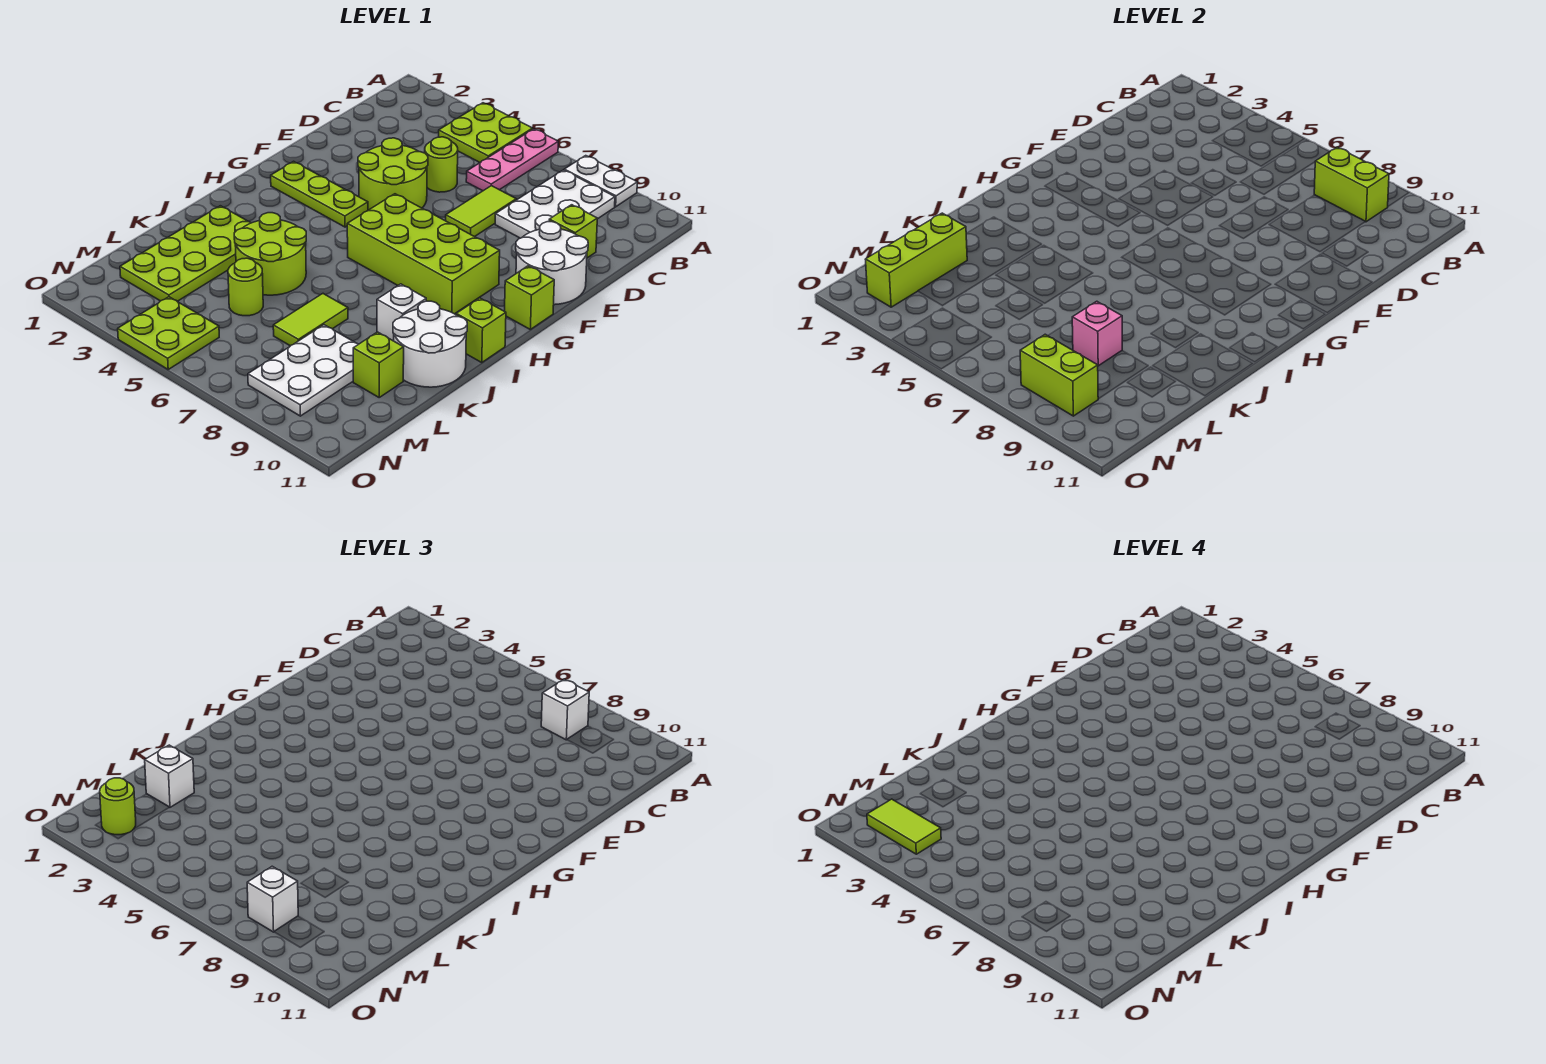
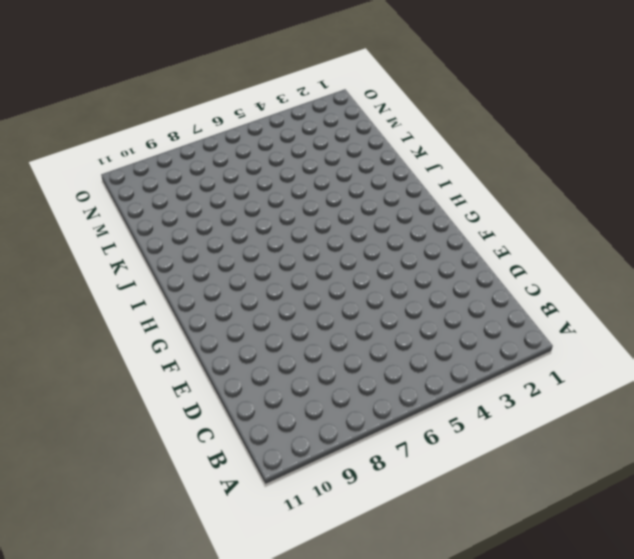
none -> lime plate A4:B5 level 1
none -> pink plate A6:C6 level 1
none -> white plate A8:A9 level 1
none -> white plate B8:D9 level 1

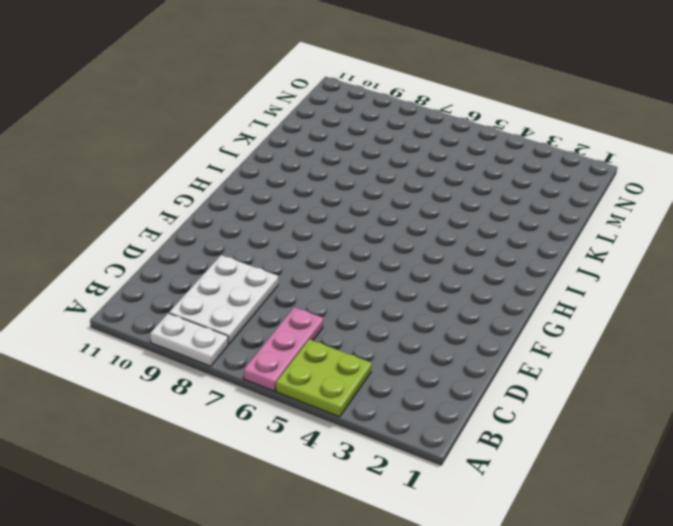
none -> lime round brick D5 level 1
none -> lime tile D7:E7 level 1
none -> lime brick D10 level 1
none -> lime round brick E4:F5 level 1

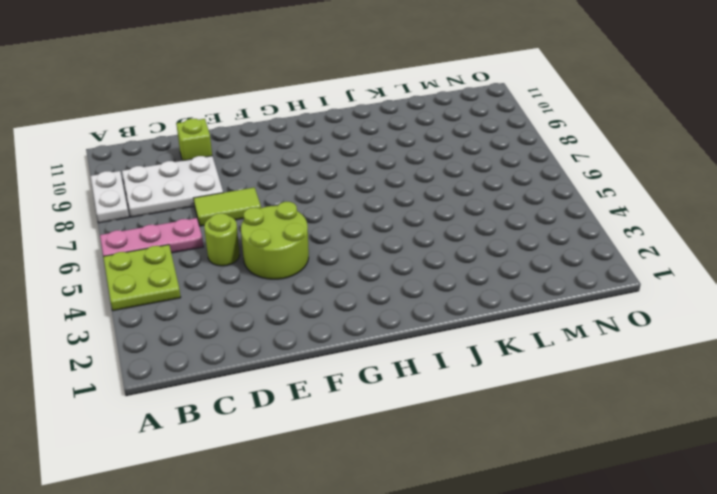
none -> white round brick E10:F11 level 1
none -> lime plate G2:G4 level 1
none -> lime brick G6:H9 level 1
none -> lime brick G11 level 1

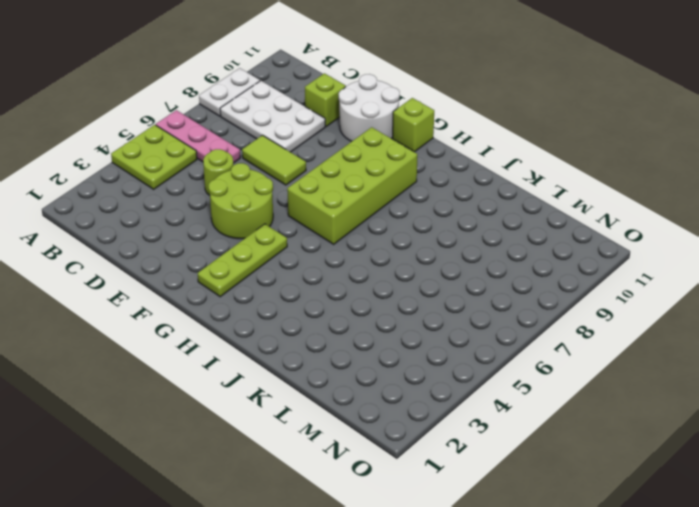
none -> lime brick I11 level 1
none -> lime plate J2:M3 level 1
none -> lime round brick J4:K5 level 1
none -> white brick J9 level 1

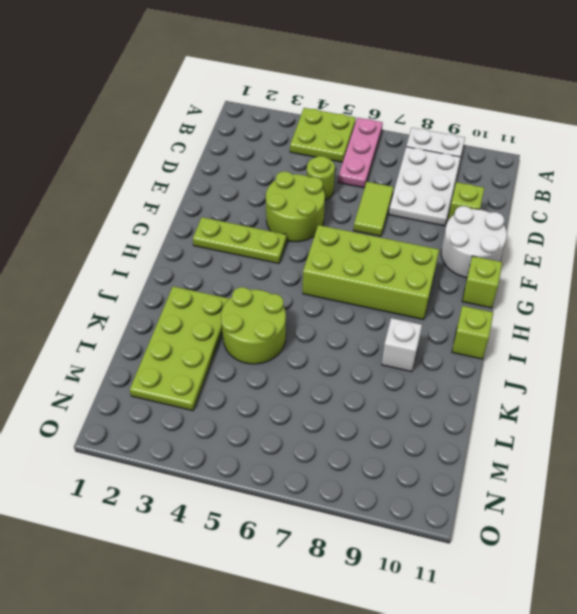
none -> white round brick J10:K11 level 1
none -> lime tile K7:L7 level 1
none -> lime round brick L5 level 1
none -> white plate L8:N9 level 1

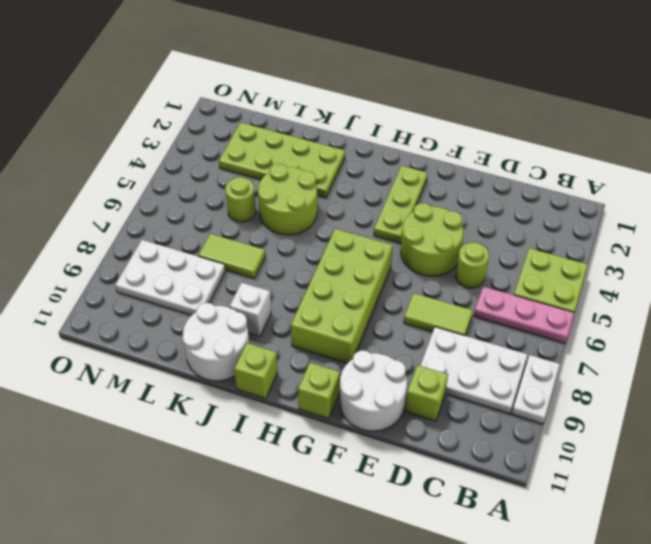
none -> lime brick L10 level 1
none -> lime plate N4:O5 level 1
none -> lime brick B8:B9 level 2
none -> lime brick L2:N2 level 2

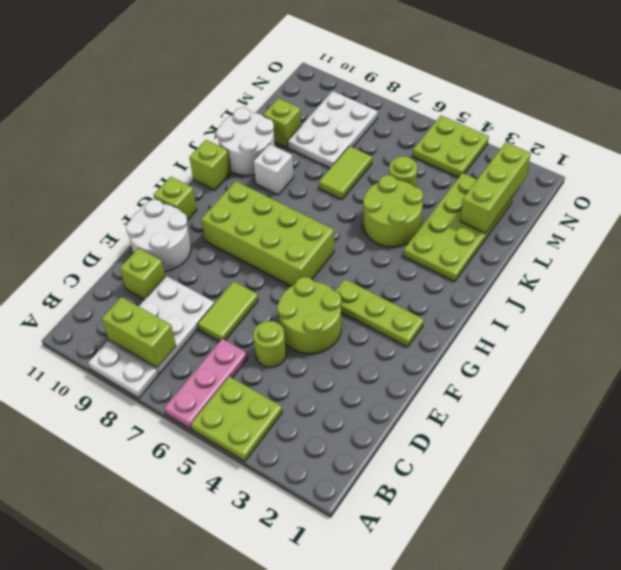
none -> pink brick L8 level 2
none -> lime brick N8:N9 level 2
none -> white brick B8 level 3
none -> white brick L2 level 3

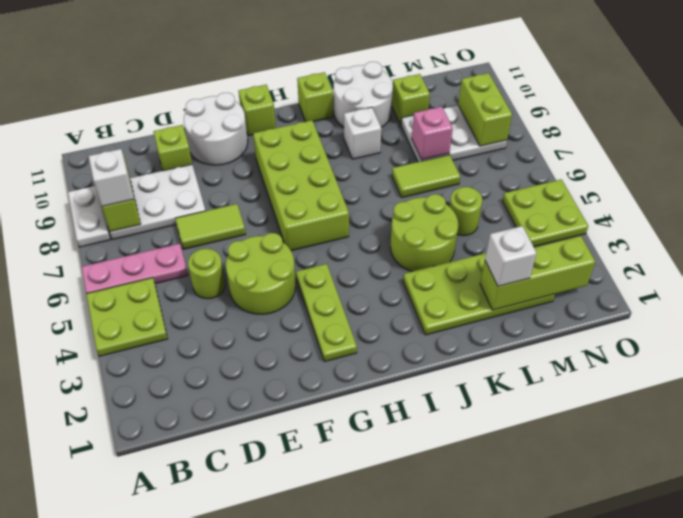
none -> lime round brick N2 level 3
none -> white brick N8 level 3
none -> lime tile N2:N3 level 4

